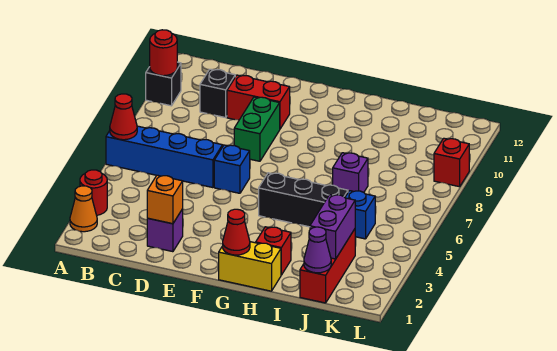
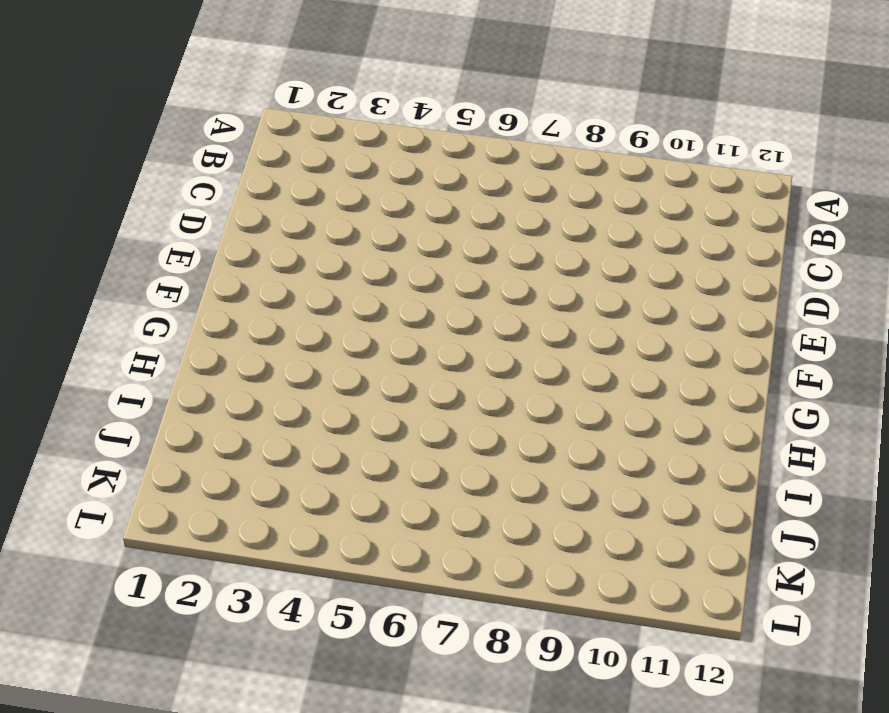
none -> orange cone A2 level 1
none -> red round brick A3 level 1
none -> blue brick A6:D6 level 1

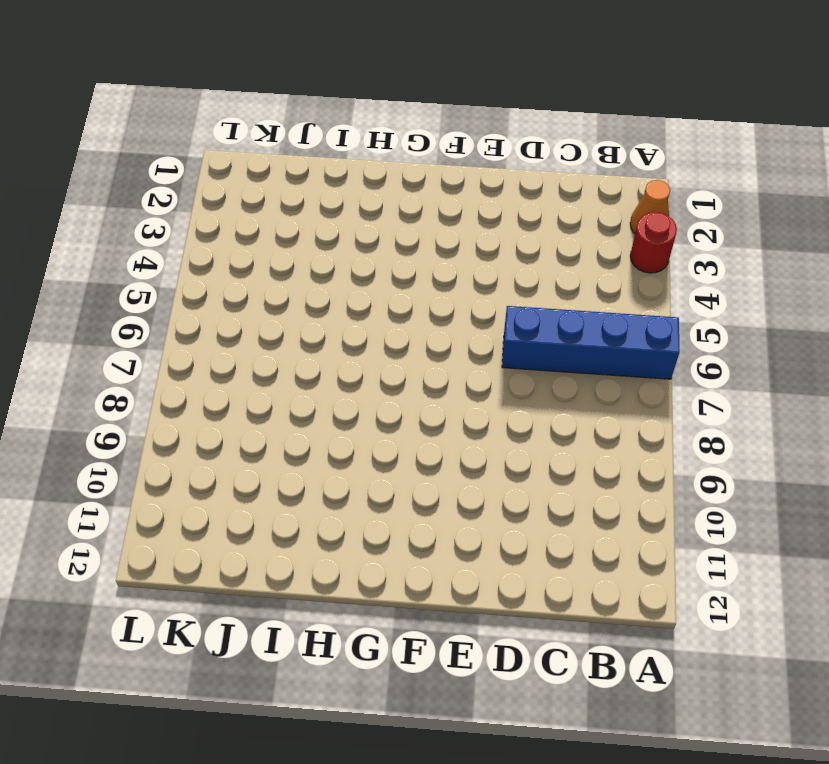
none -> black brick A10 level 1
none -> black brick C10 level 1
none -> purple brick D2 level 1

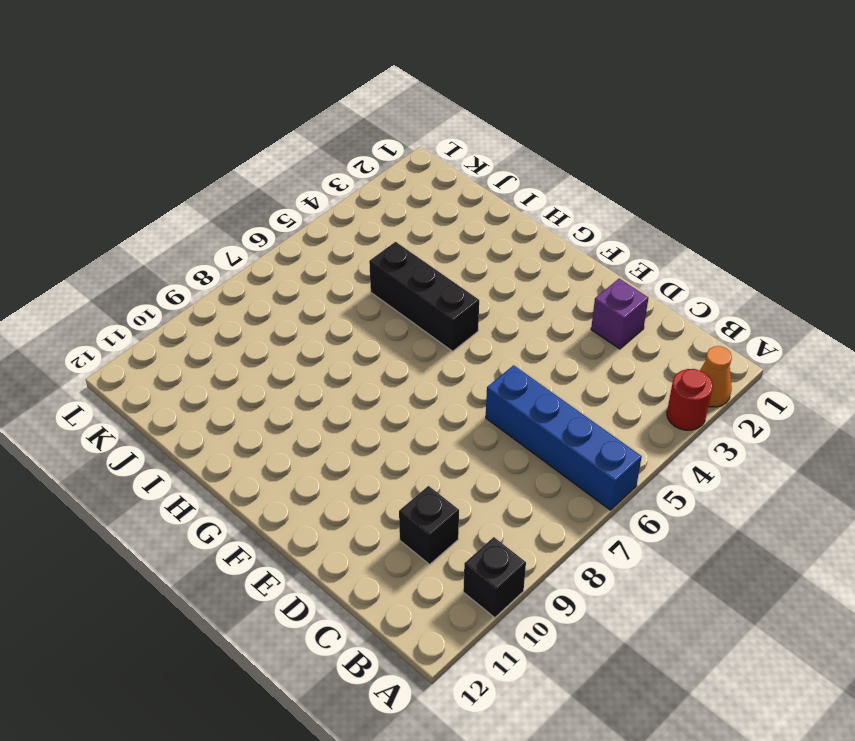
none -> red brick D10:E10 level 1
none -> blue brick E6 level 1
none -> green brick E8:E9 level 1

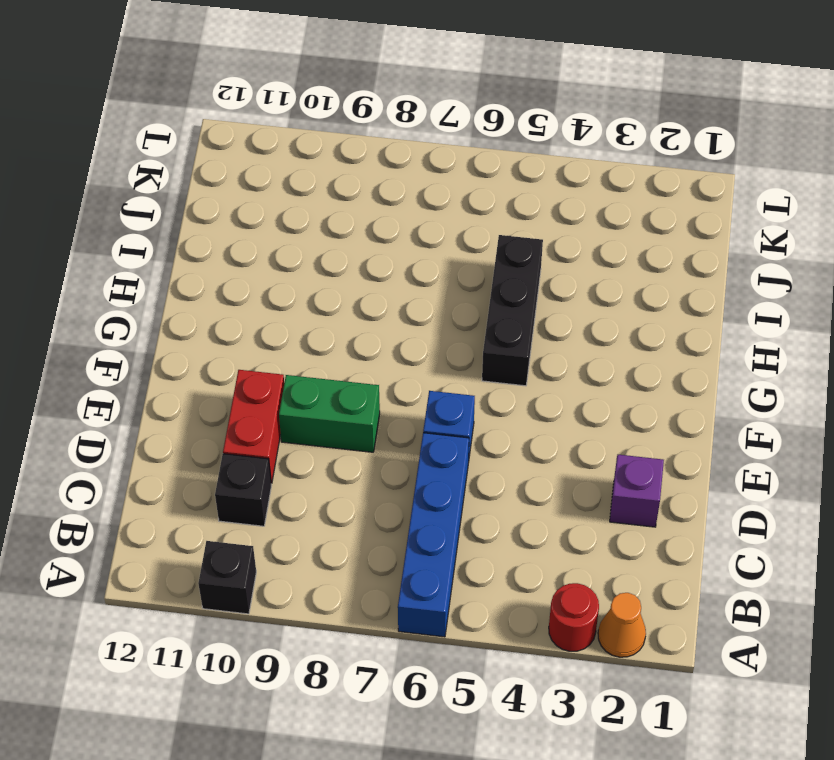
none -> yellow brick G1:H1 level 1
none -> red brick H2 level 1
none -> purple brick I7 level 1

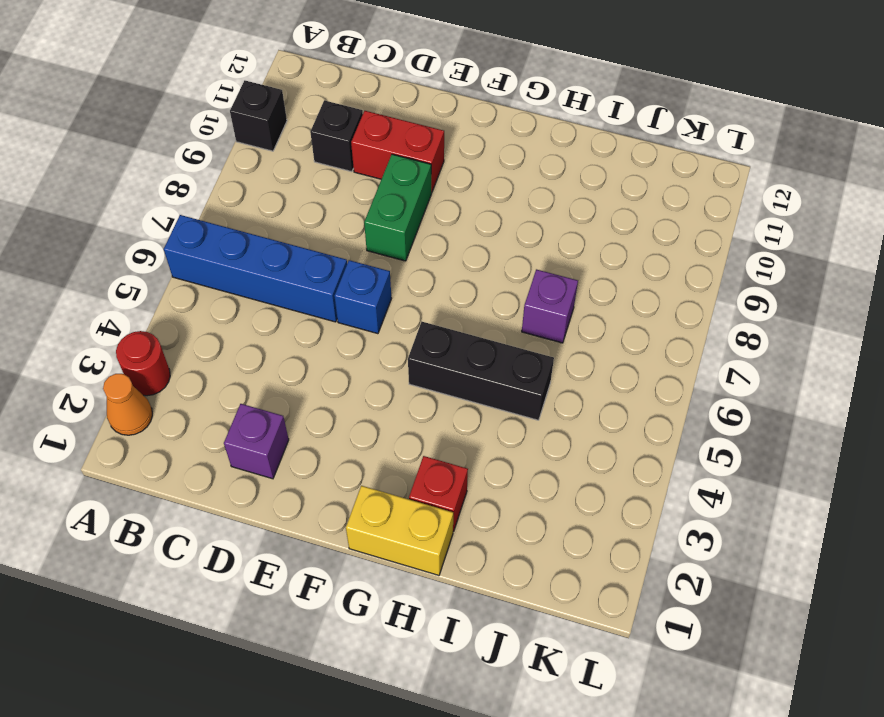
none -> red brick J1:J3 level 1
none -> blue brick J5 level 1
none -> red brick L9 level 1

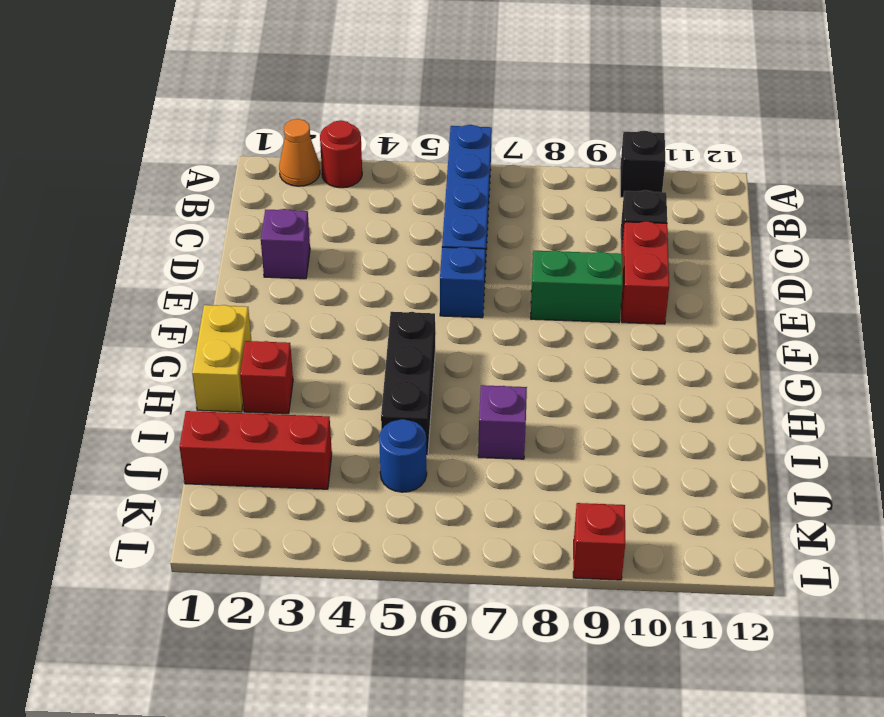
blue round brick J5 level 1 -> blue brick J5 level 1
none -> red cone A6 level 2
none -> red round brick A10 level 2
none -> orange brick D2 level 2

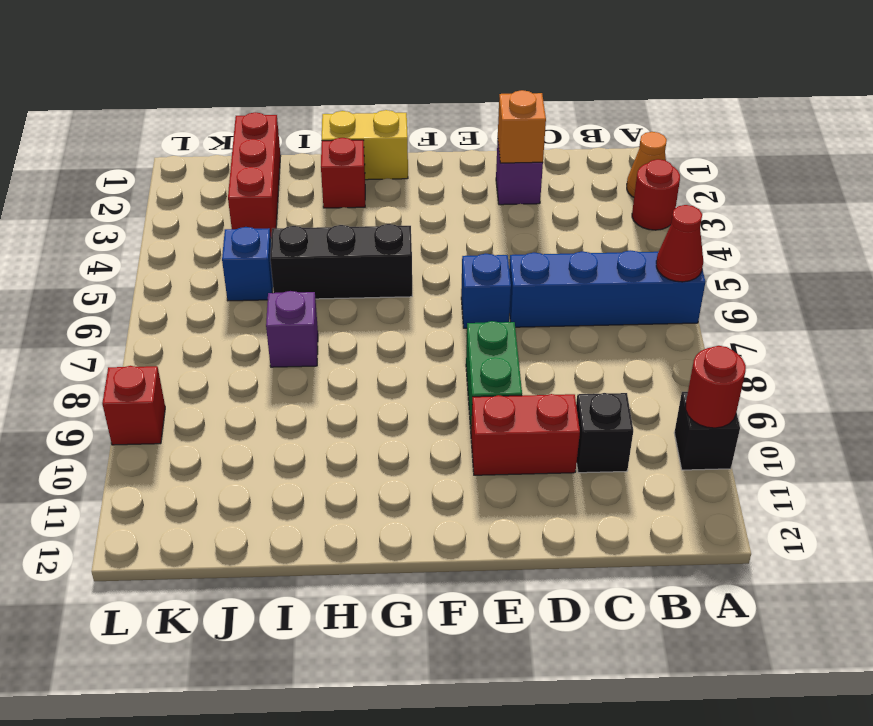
none -> red cone G1 level 2
none -> purple cone J1 level 2
none -> purple brick J2:J3 level 2

